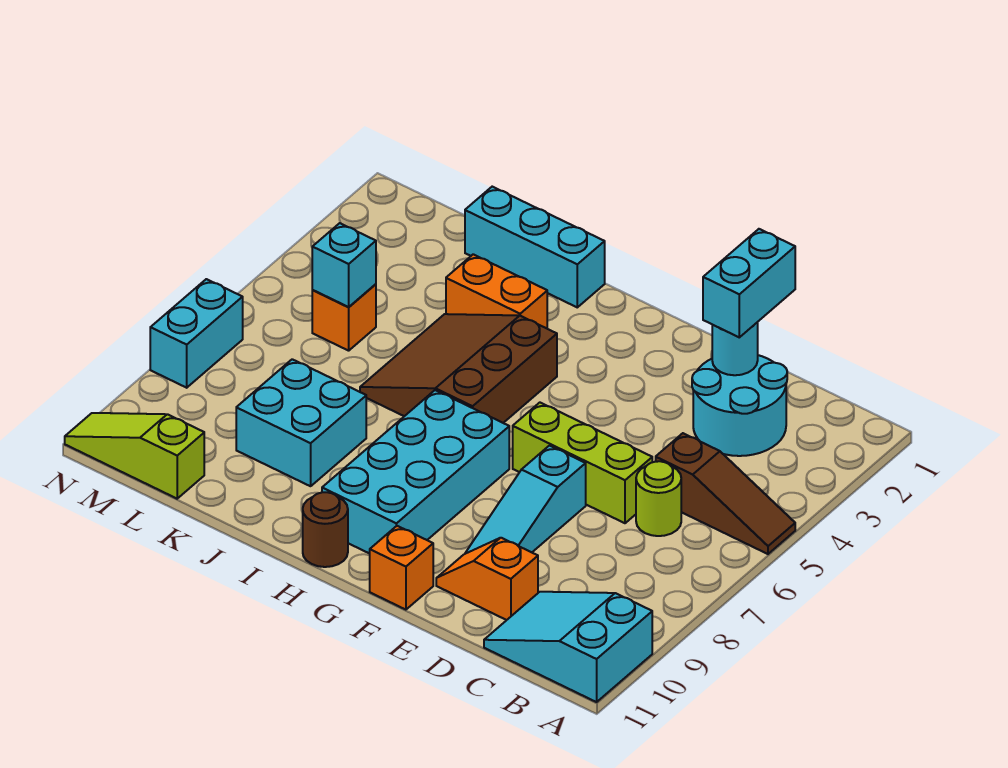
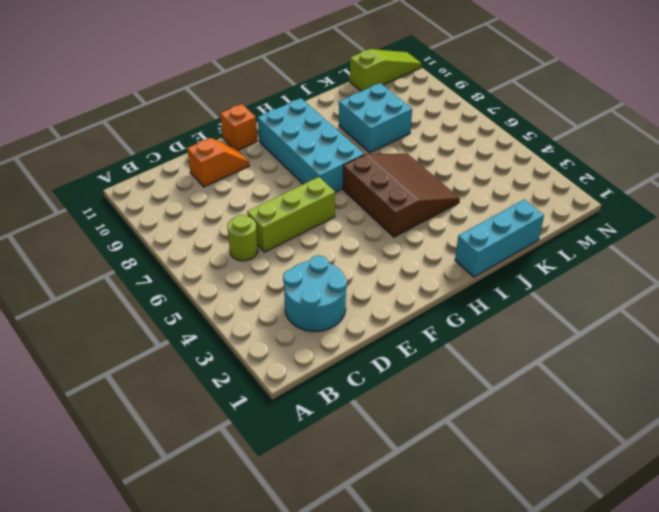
none -> brown slope A5:C5 level 1 top C
none -> cyan slope A10:C11 level 1 top A
none -> cyan slope E7:E9 level 1 top 7

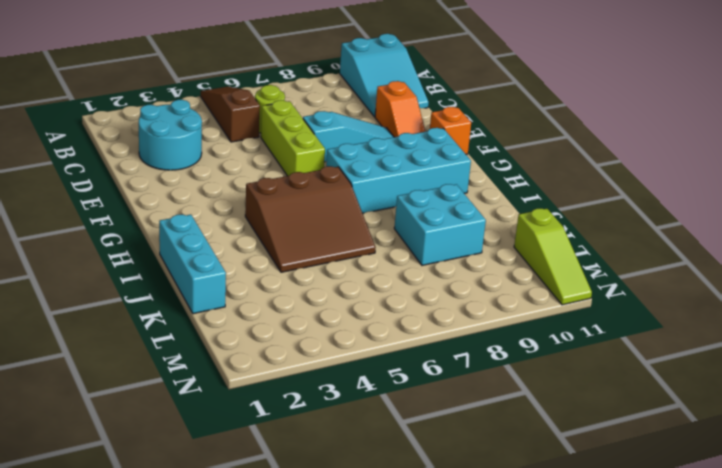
none -> brown round brick H11 level 1
none -> orange brick I3:J3 level 1
none -> orange brick L5 level 1

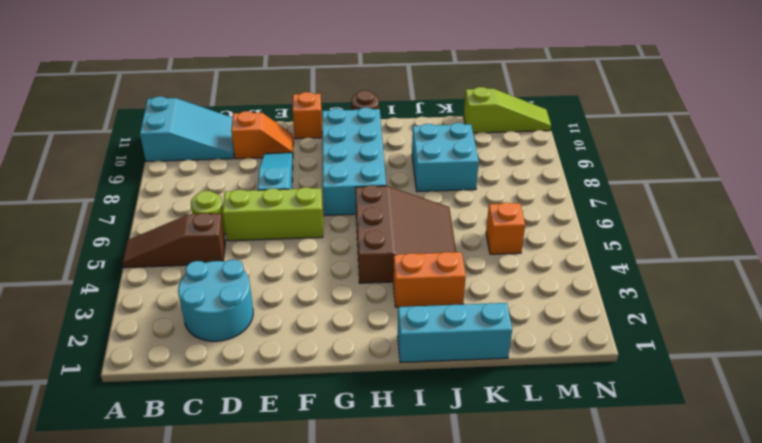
none -> cyan brick N7:N8 level 1
none -> cyan round brick D2 level 2
none -> cyan brick L5 level 2

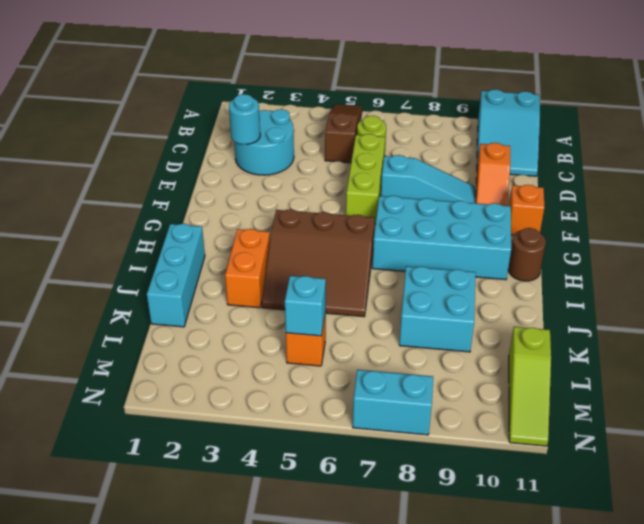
none -> cyan brick D1:D2 level 3

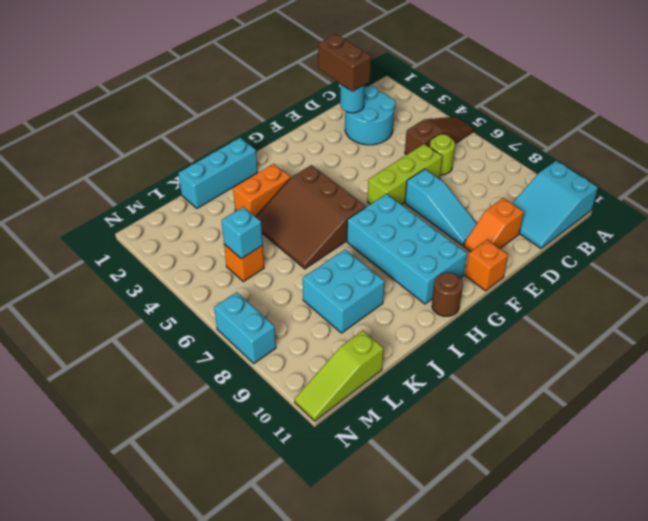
brown brick D1:D2 level 3 -> cyan brick D1:D2 level 3

